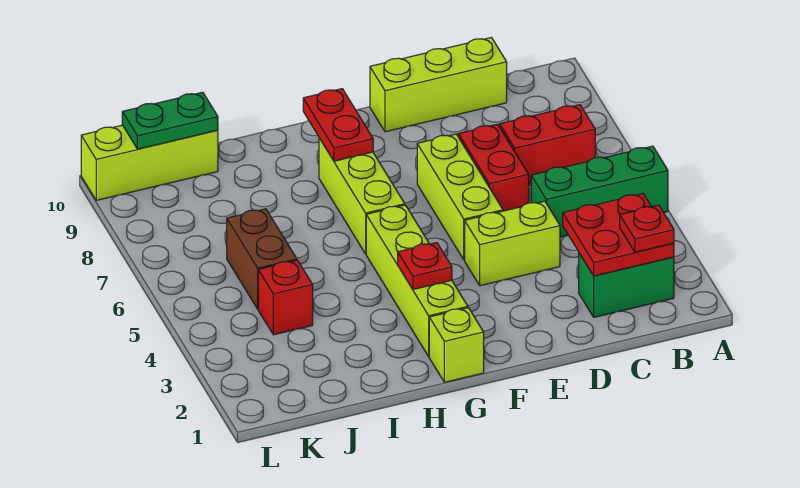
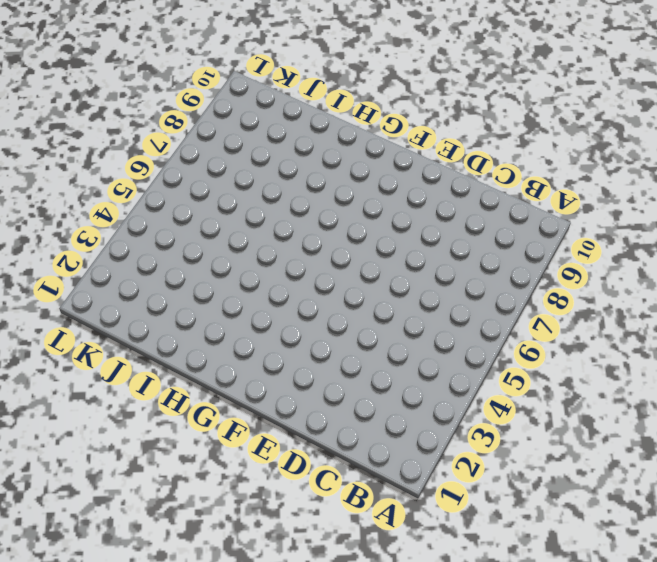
none -> green brick A5:C5 level 1
none -> green brick B2:C2 level 1
none -> red brick B7:C7 level 1

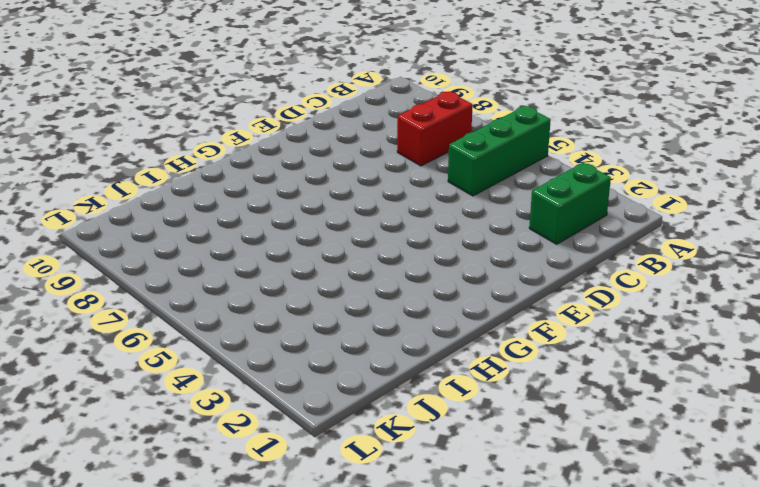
none -> lime brick C10:E10 level 1
none -> lime brick D4:E4 level 1
none -> red brick D6:D7 level 1

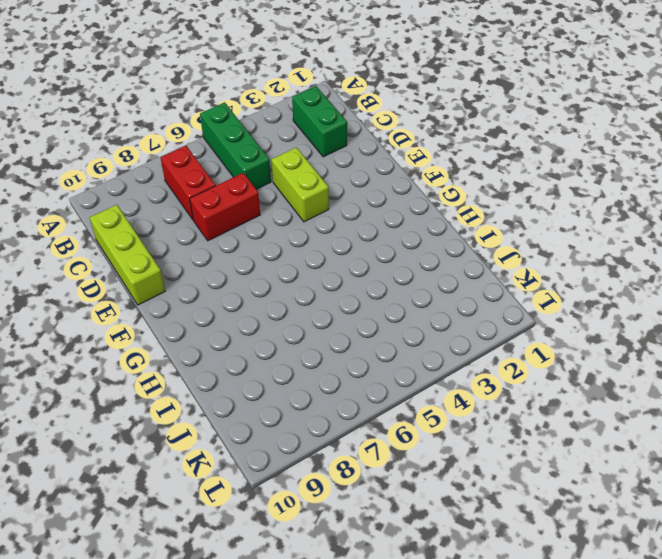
none -> lime brick E5:E7 level 1
none -> lime brick G1 level 1
none -> lime brick G2:G5 level 1

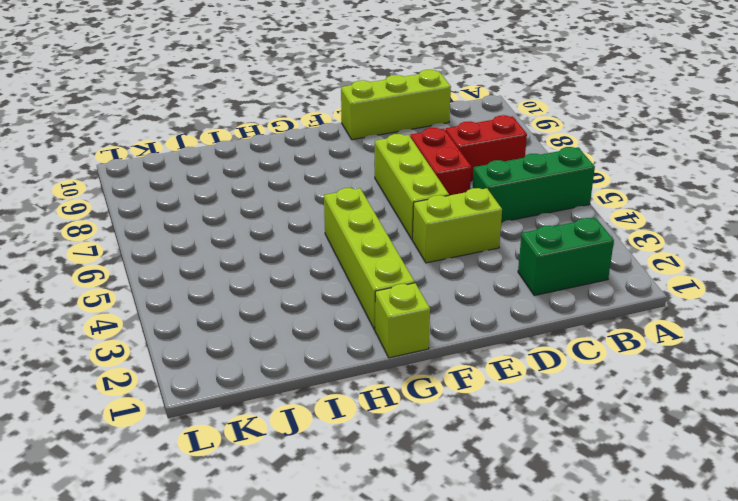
none -> lime brick G6:G8 level 1
none -> red brick J4 level 1
none -> brown brick J5:J6 level 1

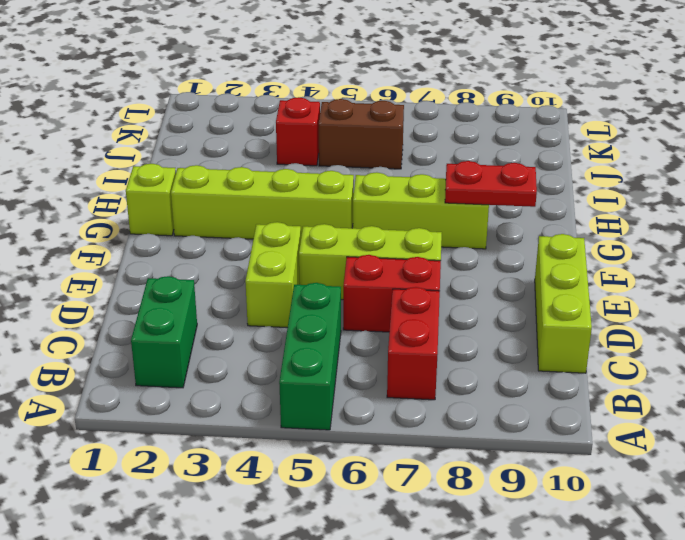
none -> lime brick J10:L10 level 1
none -> red plate B2:C3 level 2
none -> red plate G3 level 2

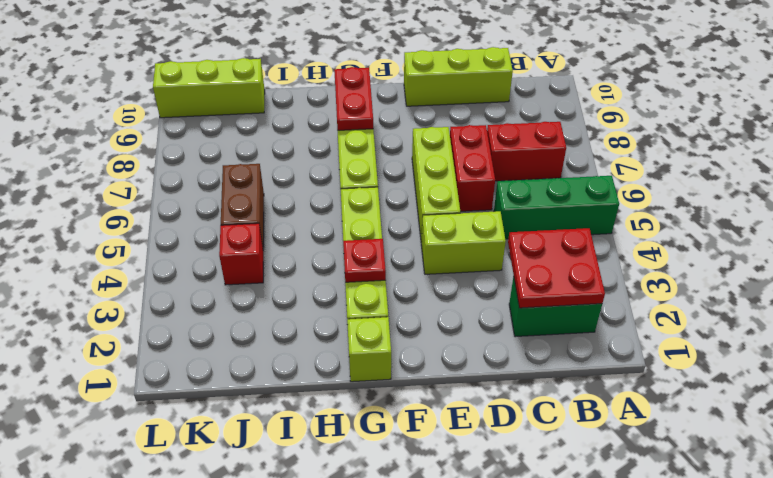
none -> green plate J10:K10 level 2
none -> red plate B2 level 3

